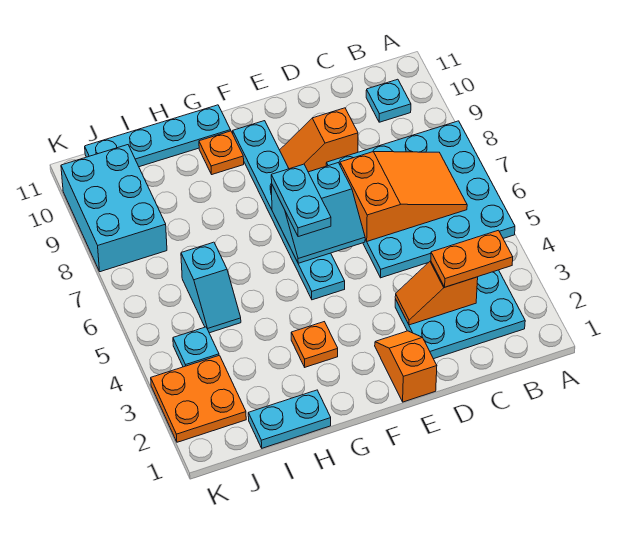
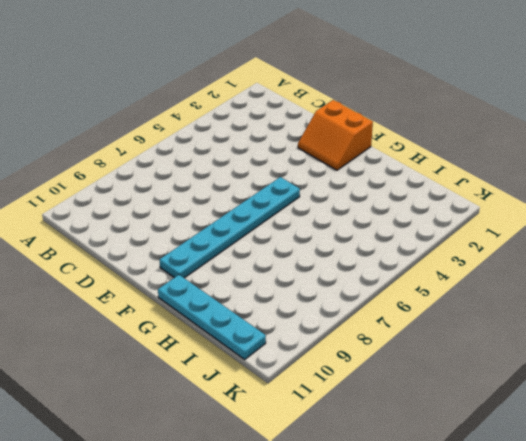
orange slope E1:F2 level 1 top 1 -> orange slope E1:E2 level 1 top 1
none -> cyan plate A5:D8 level 1
none -> cyan plate B2:D3 level 1
none -> cyan plate B10 level 1

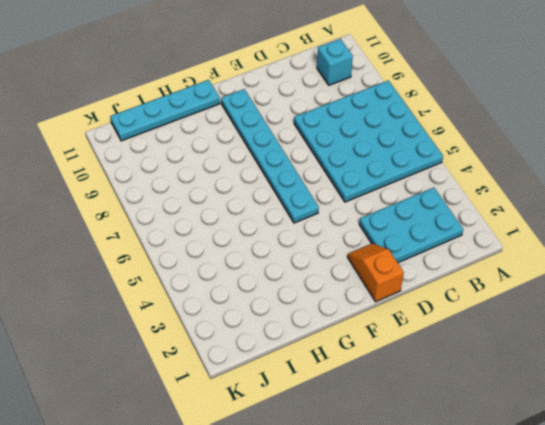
cyan brick B10 level 1 -> cyan plate B10 level 1
none -> orange slope D9:E9 level 1 top D
none -> orange plate G3 level 1
none -> orange plate G10 level 1

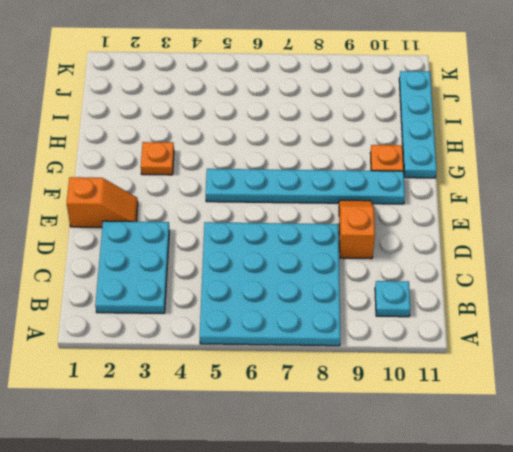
none -> cyan plate H1:I1 level 1
none -> cyan slope I5:I6 level 1 top 6
none -> orange plate J2:K3 level 1

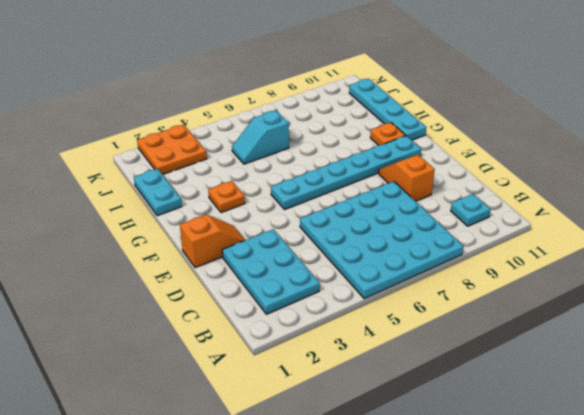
none -> cyan plate J4 level 1
none -> cyan brick J8:K10 level 1
none -> orange slope B6:D7 level 2 top D

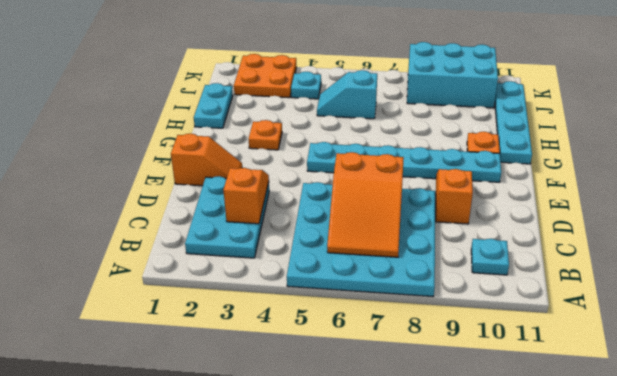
none -> cyan slope E6:F7 level 2 top 7
none -> orange plate B3:C3 level 3
none -> cyan plate F6:F7 level 3

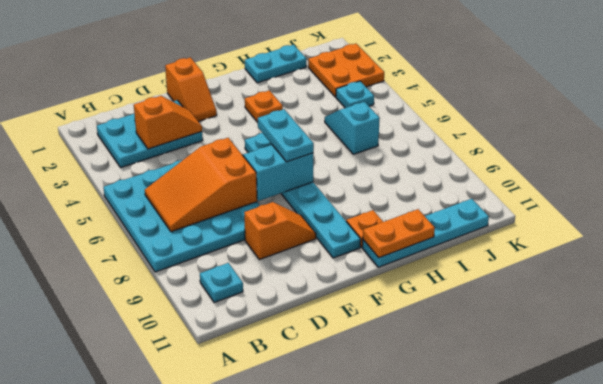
orange plate G11:H11 level 2 -> orange plate B3:C3 level 3
none -> cyan brick J8:K10 level 1

